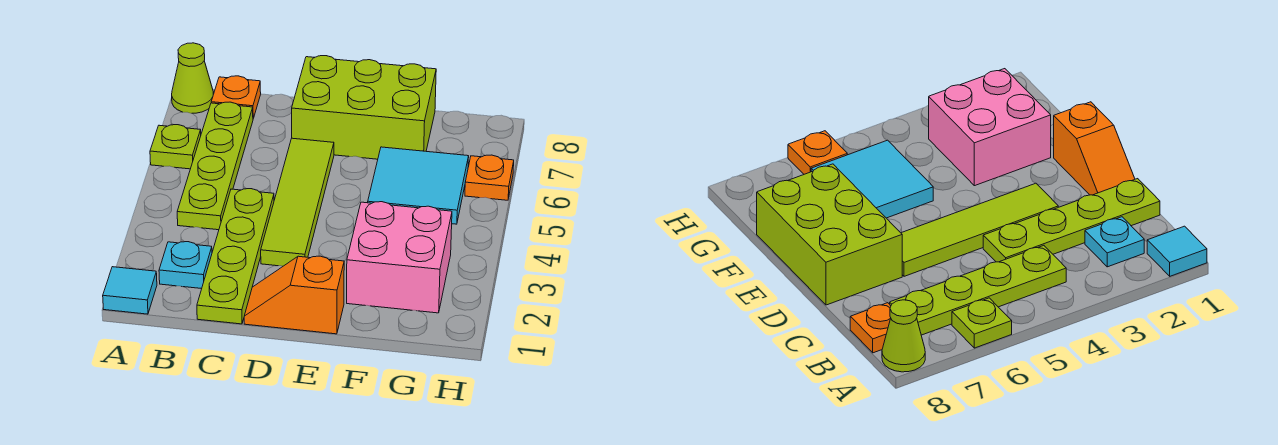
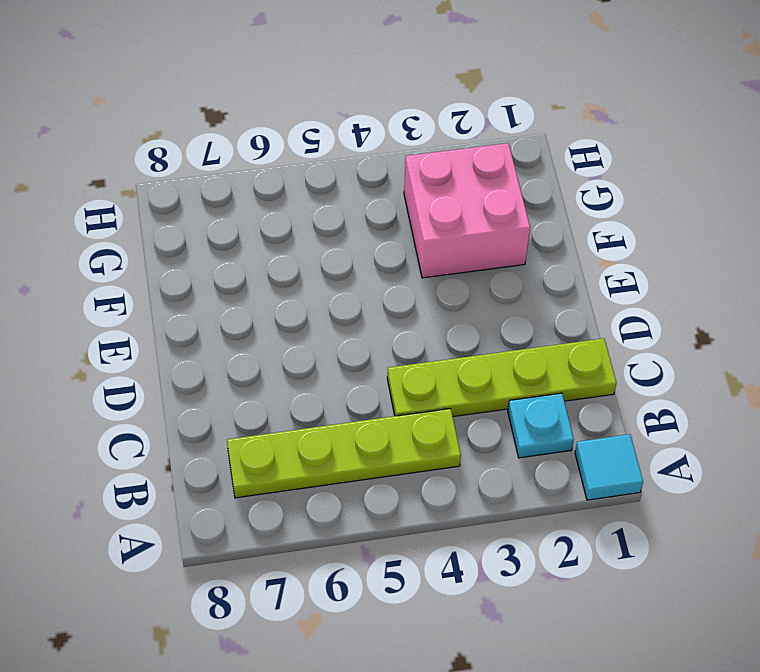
none -> lime plate A6 level 1
none -> lime cone A8 level 1
none -> orange plate B8 level 1

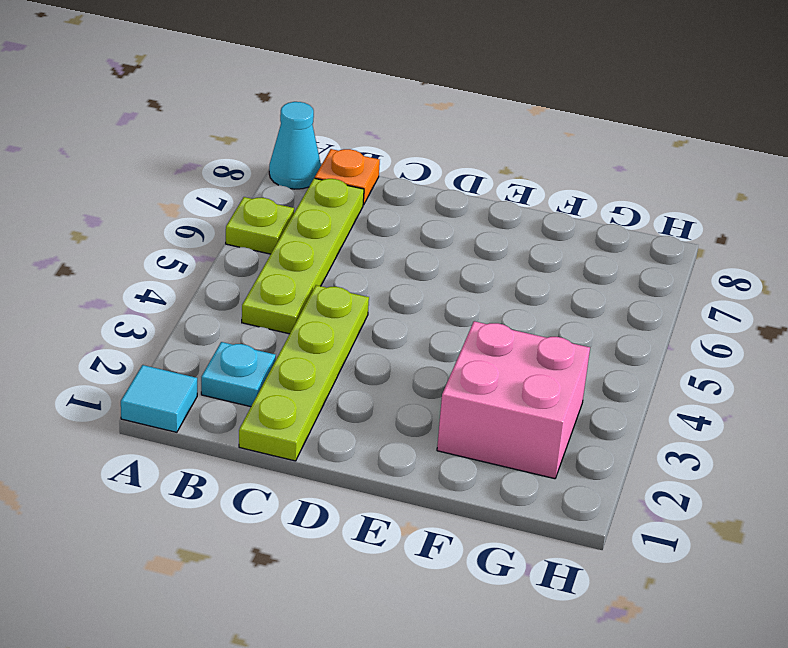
cyan cone A8 level 1 -> lime cone A8 level 1
none -> orange slope D1:E1 level 1 top E
none -> lime tile D3:D6 level 1
none -> lime brick D7:F8 level 1

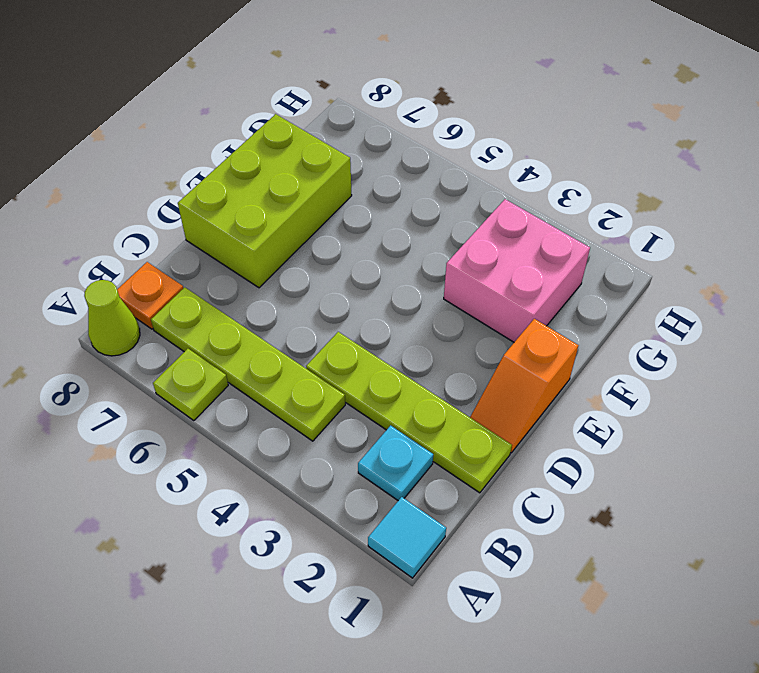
none -> lime tile D3:D6 level 1
none -> cyan tile F5:G6 level 1
none -> orange plate H6 level 1

